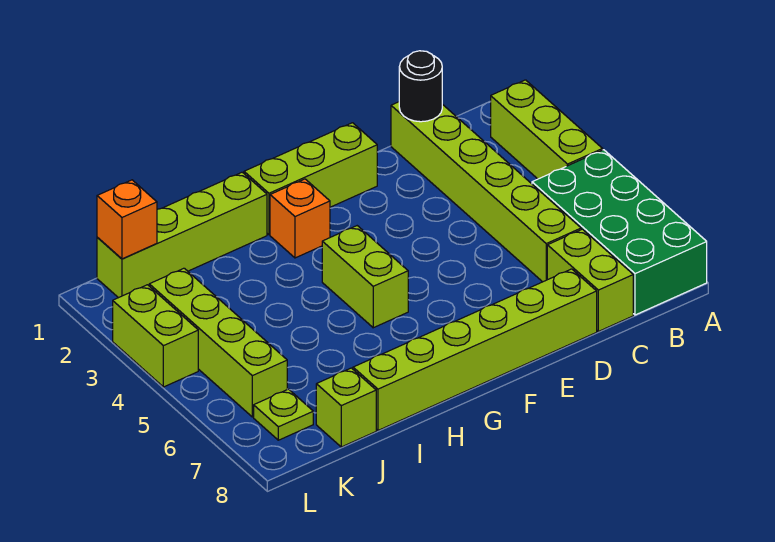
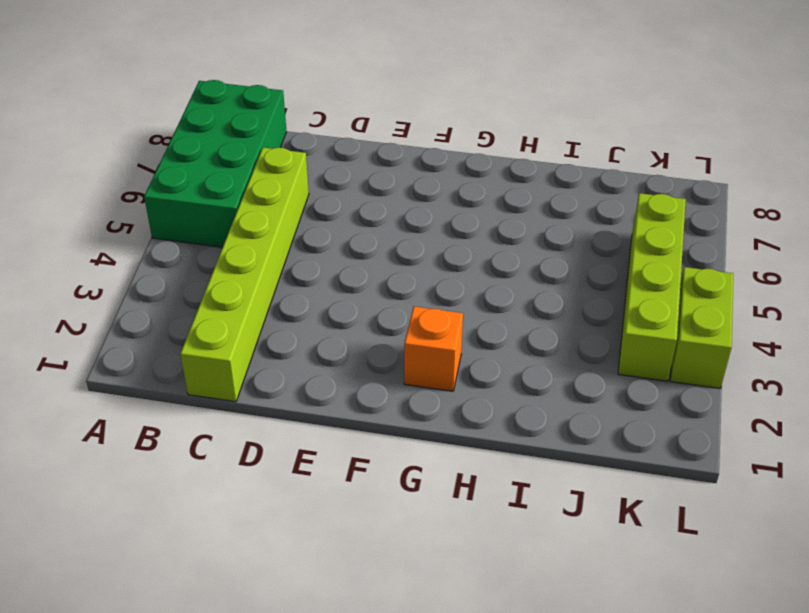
none -> lime brick A2:A4 level 1
none -> lime brick C7:C8 level 1
none -> lime brick D8:I8 level 1

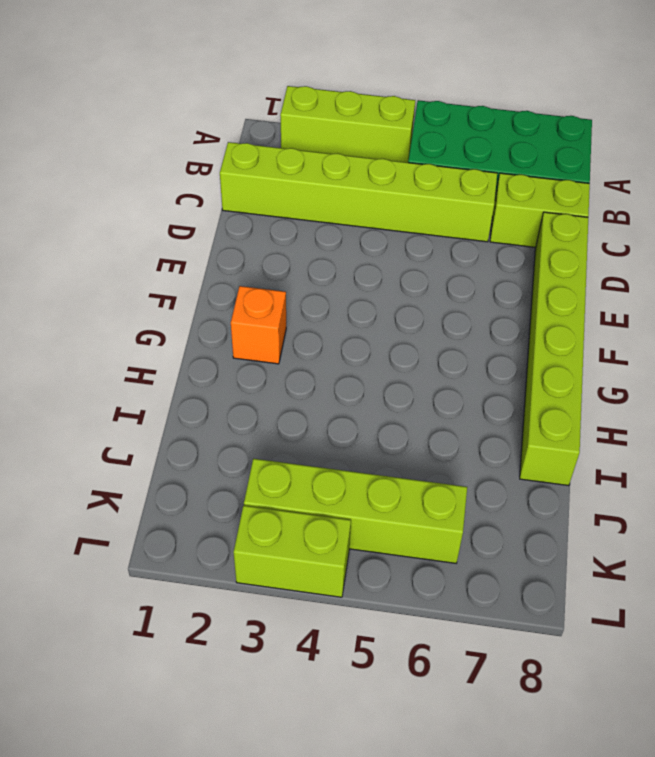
none -> lime brick E1:G1 level 1
none -> lime brick G4:G5 level 1
none -> lime brick H1:K1 level 1

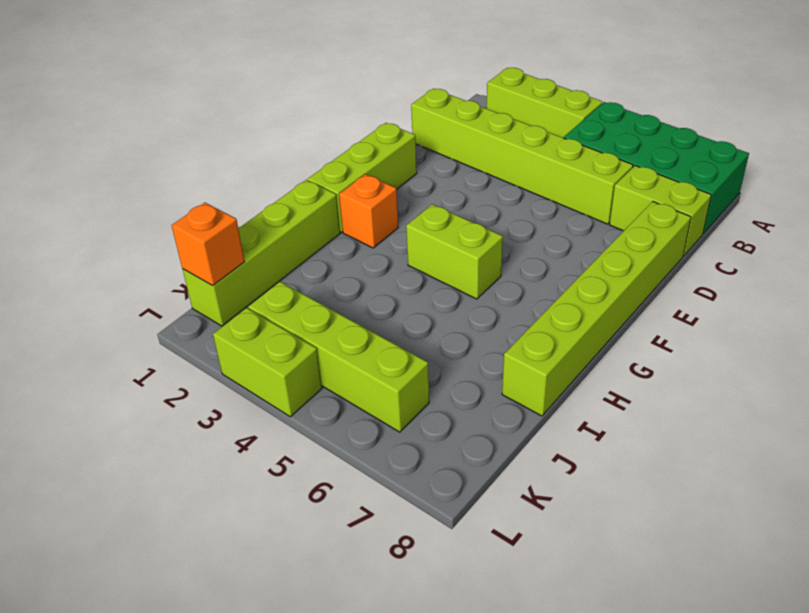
none -> lime brick J8 level 1
none -> lime plate K7 level 1
none -> black round brick C1 level 2

